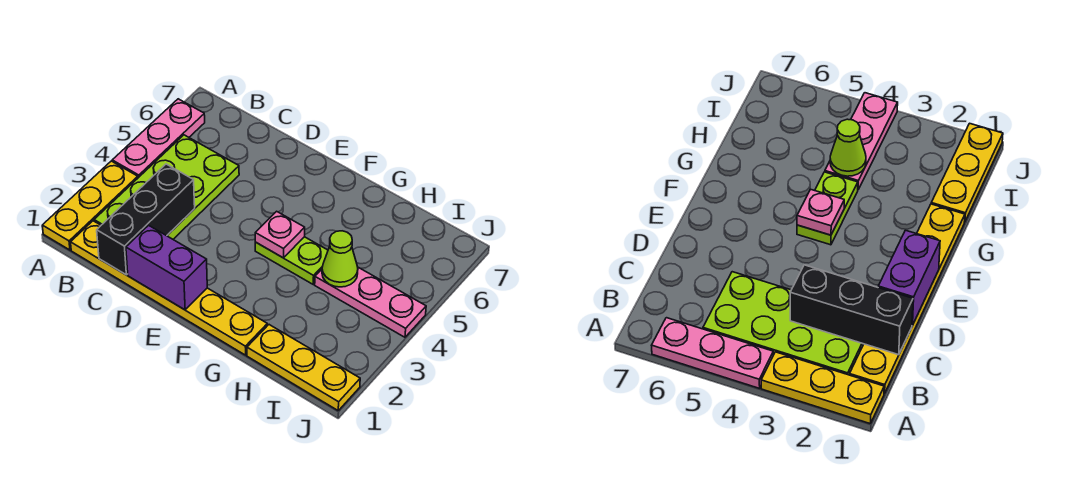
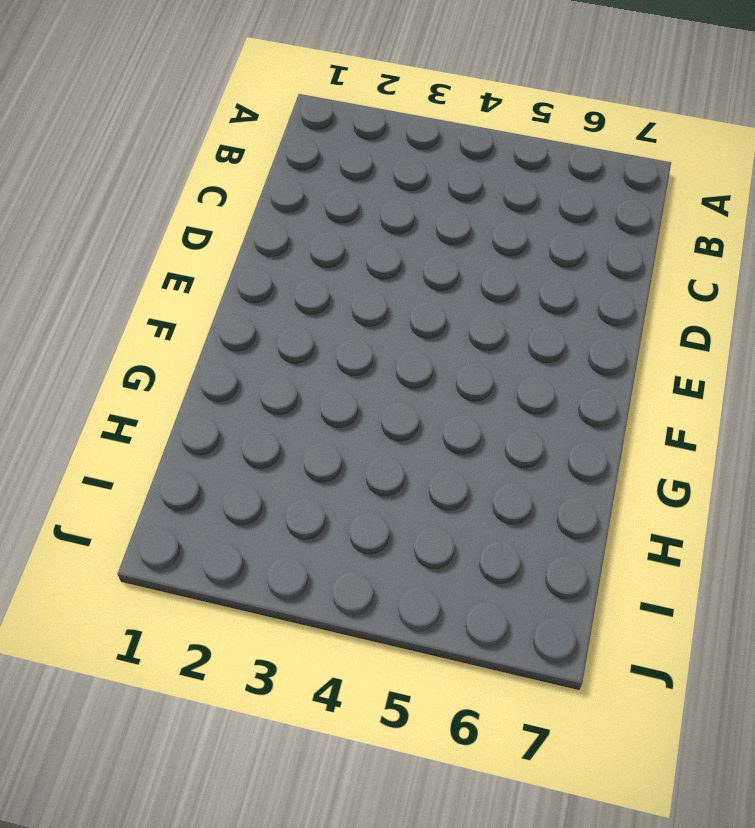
none -> yellow plate A1:A3 level 1
none -> pink plate A4:A6 level 1

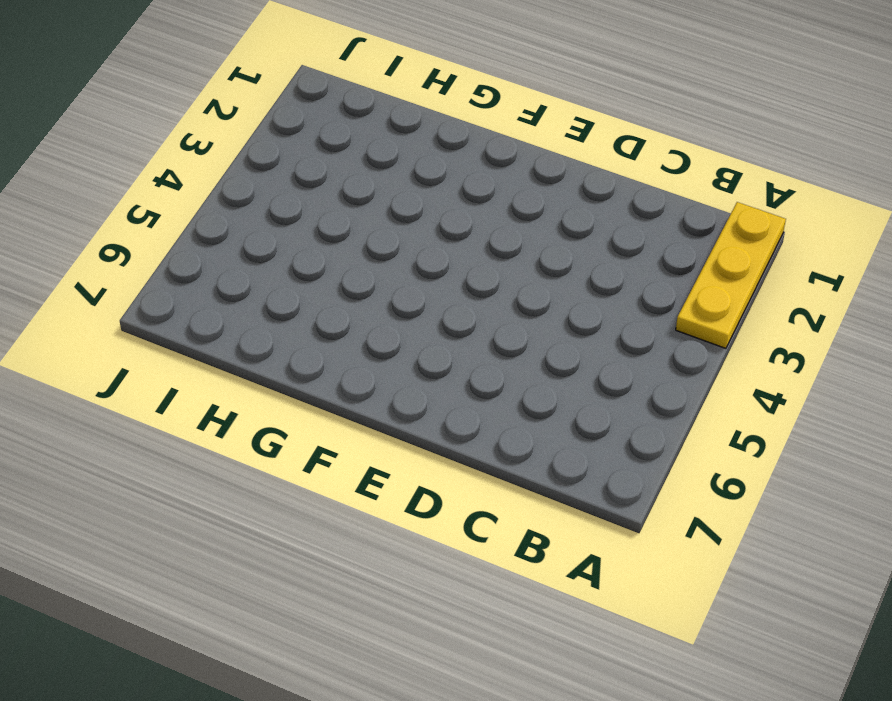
none -> pink plate A4:A6 level 1
none -> yellow plate B1:G1 level 1

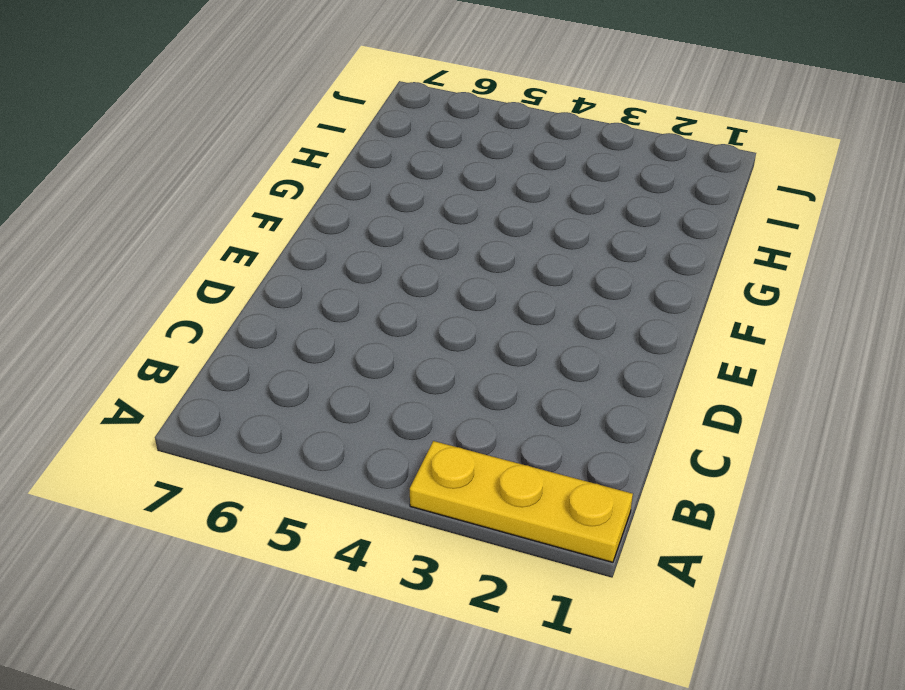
none -> pink plate A4:A6 level 1
none -> yellow plate B1:G1 level 1

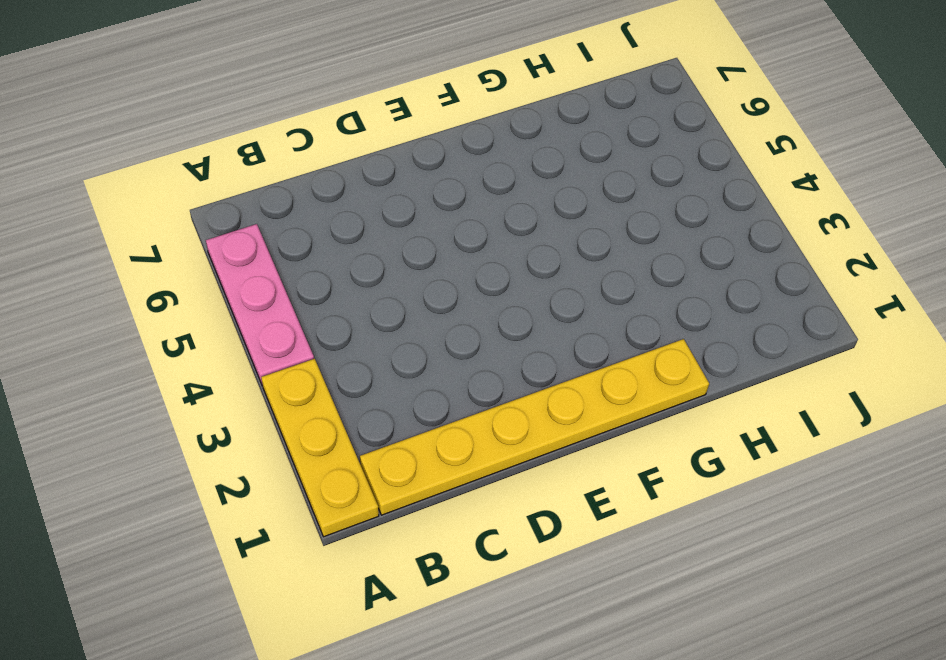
none -> lime plate B2:C5 level 1
none -> lime plate F4:G4 level 1

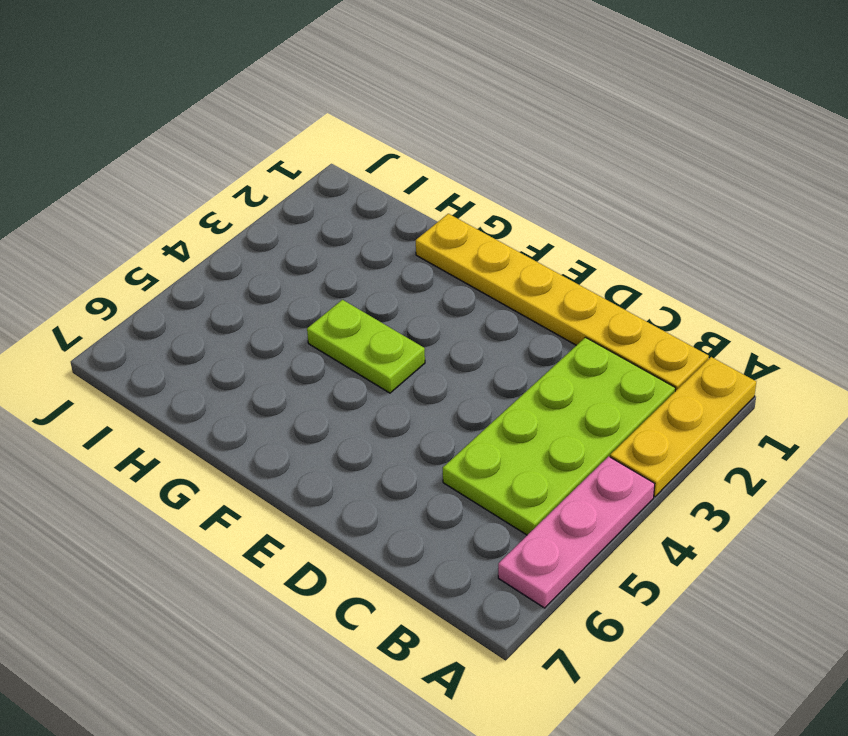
none -> yellow plate H1:J1 level 1
none -> pink plate H4:J4 level 1

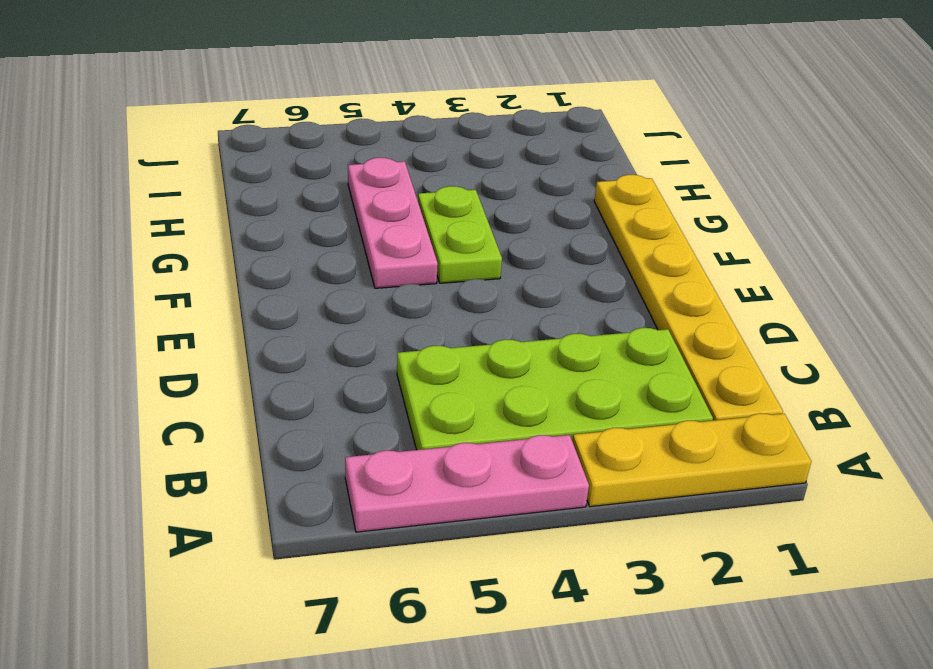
pink plate F5:H5 level 1 -> pink plate H4:J4 level 1
none -> yellow plate H1:J1 level 1
none -> black brick C1:C3 level 2

